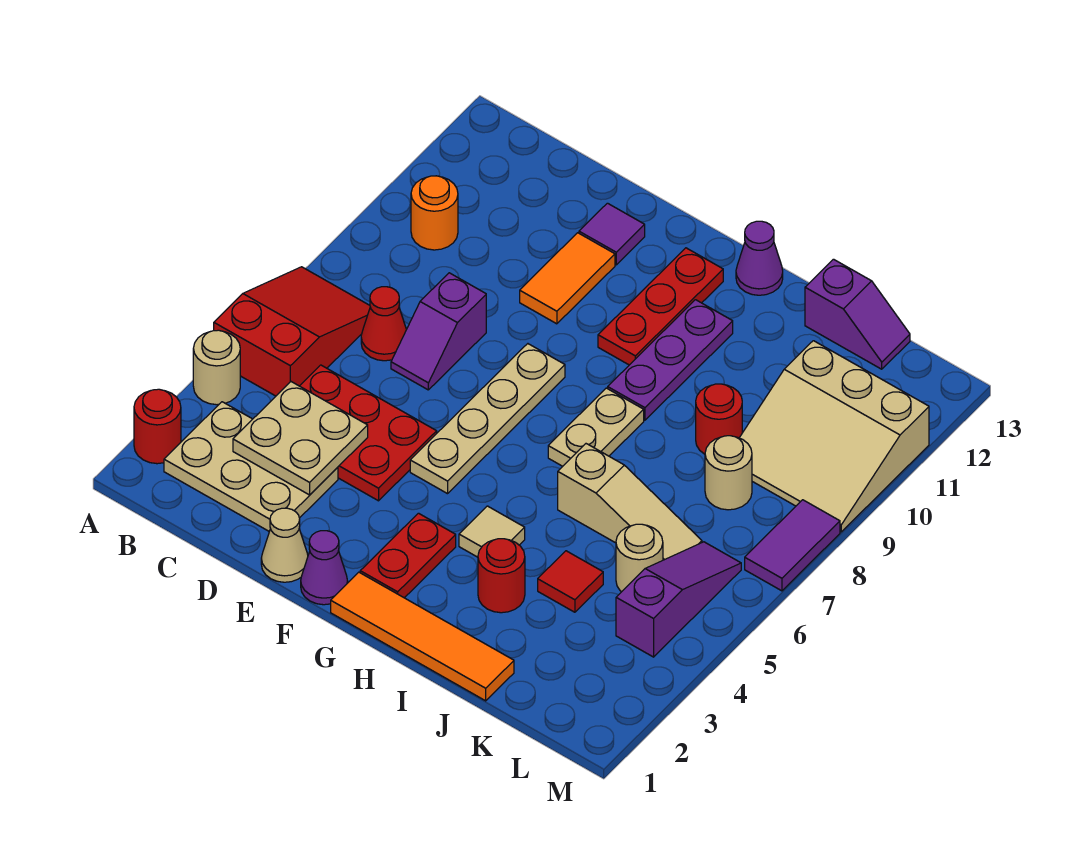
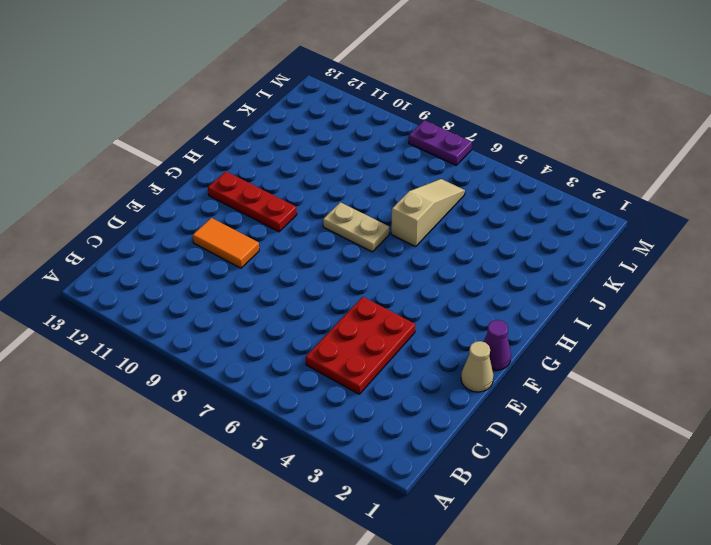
purple plate M7:M8 level 1 -> purple tile M7:M8 level 1
none -> red round brick A2 level 1
none -> tan round brick A4 level 1
none -> red slope A5:B7 level 1 top 5
none -> tan plate B2:D3 level 1

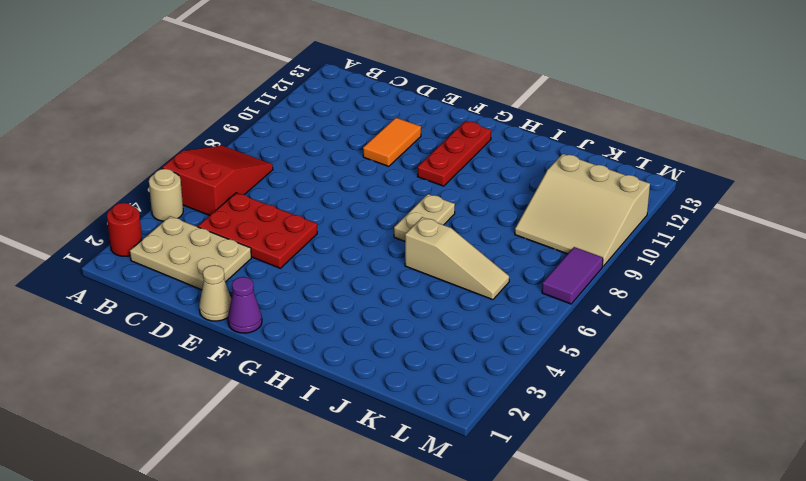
none -> orange round brick B10 level 1
none -> red cone C7 level 1
none -> purple slope D7:D8 level 1 top 8
none -> purple tile E12 level 1

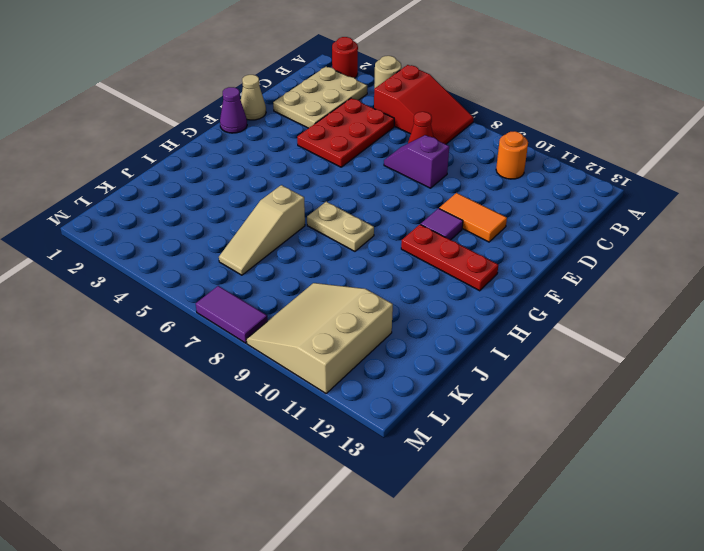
purple tile F10 level 1 -> purple tile E12 level 1
none -> tan plate F5:F8 level 1
none -> orange tile G1:J1 level 1
none -> red plate G2:G3 level 1
none -> tan tile H4 level 1

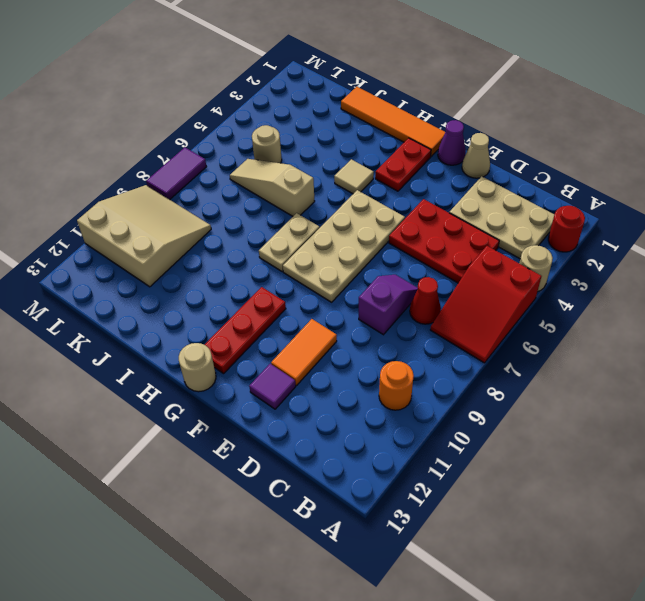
tan plate F5:G8 level 1 -> tan plate F5:F8 level 1
tan round brick G13 level 1 -> tan round brick K8 level 1
none -> purple plate H9:H11 level 1
none -> purple cone H13 level 1
none -> red round brick I3 level 1
none -> red tile J4 level 1

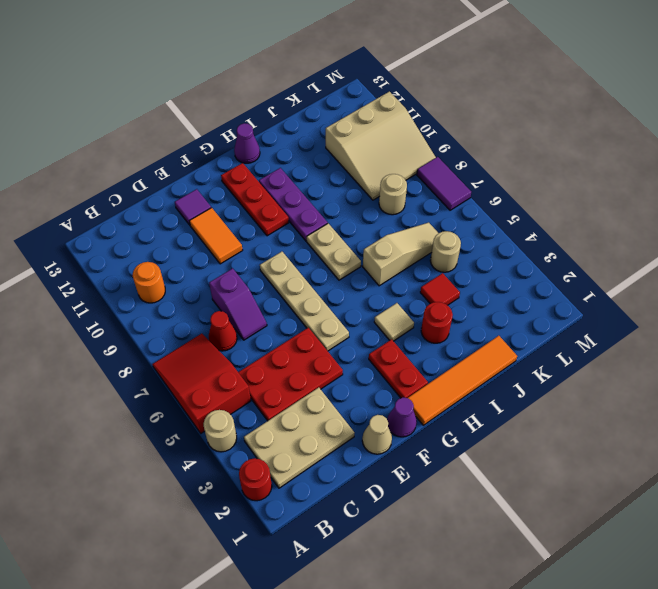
none -> red round brick J9 level 1
none -> purple slope J13:K13 level 1 top J
none -> purple slope L4:L6 level 1 top 4
none -> tan plate C3:D4 level 2

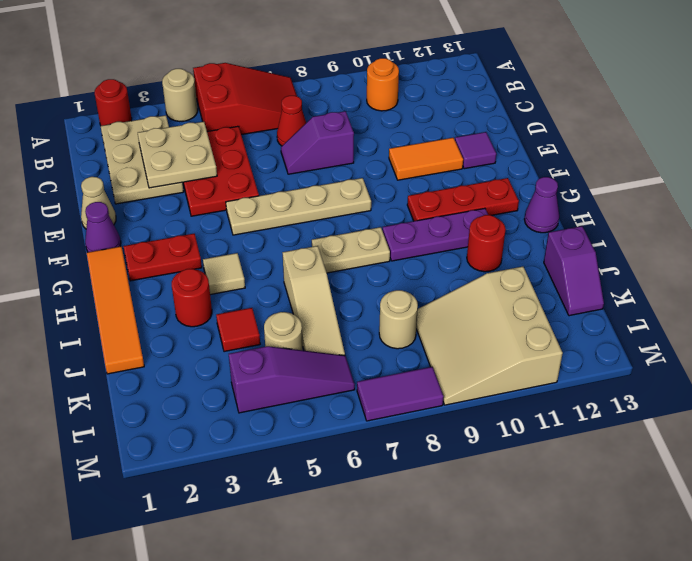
red round brick I11 level 1 -> red round brick J9 level 1

